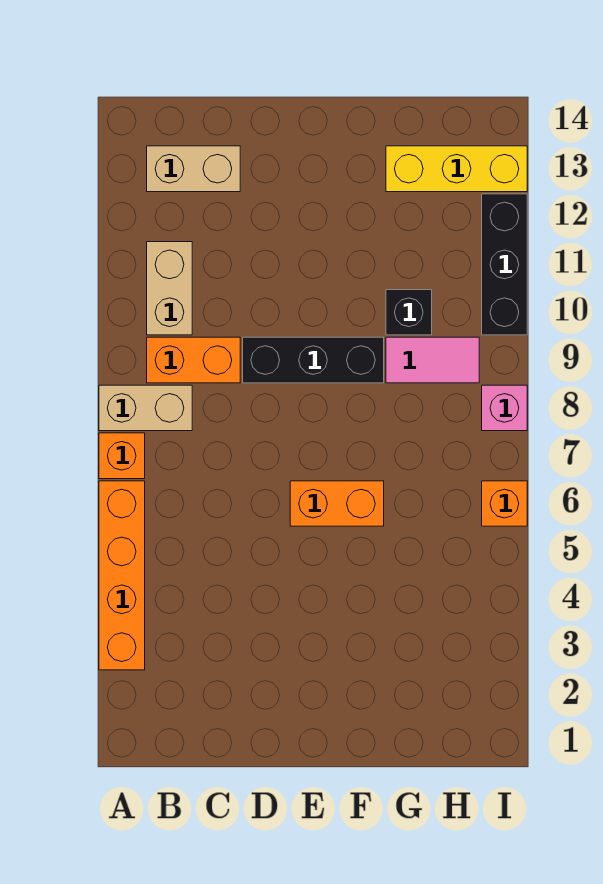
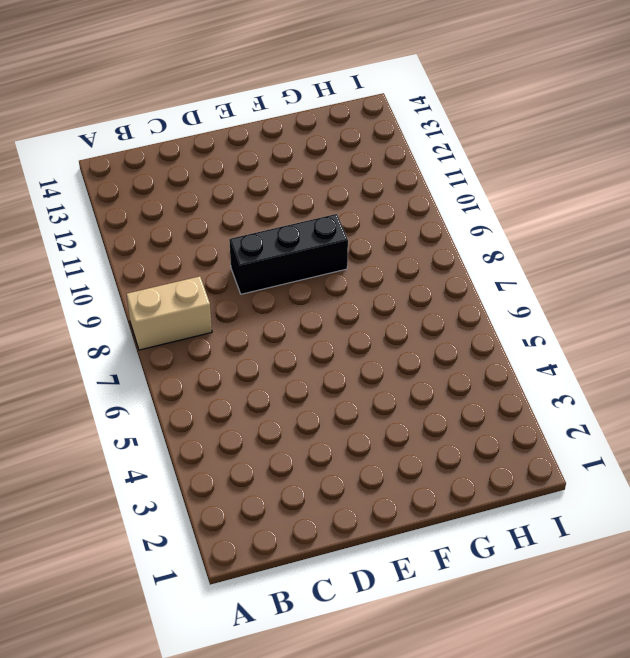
none -> orange brick A3:A6 level 1
none -> orange brick A7 level 1
none -> orange brick B9:C9 level 1

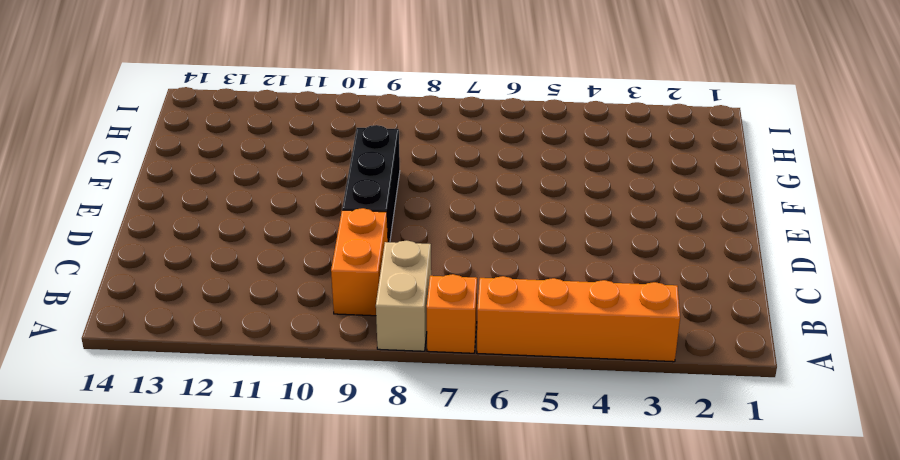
none -> tan brick B10:B11 level 1
none -> tan brick B13:C13 level 1
none -> orange brick E6:F6 level 1

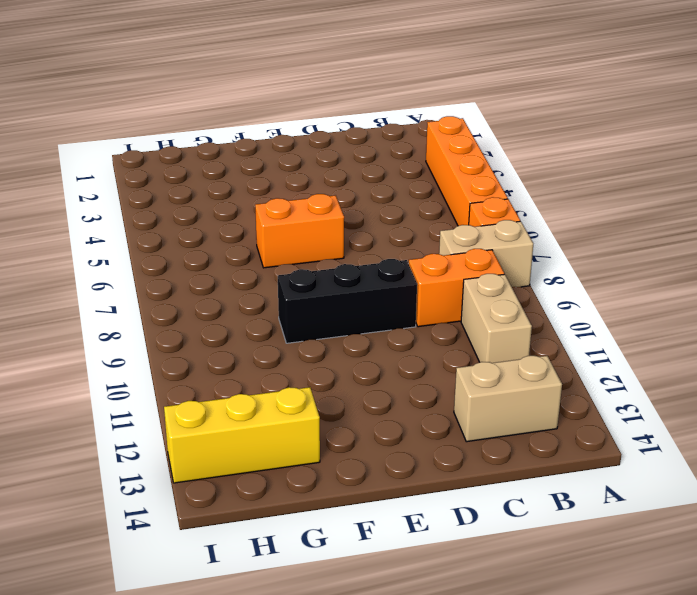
none -> pink tile G9:H9 level 1
none -> black brick G10 level 1
none -> orange brick I6 level 1

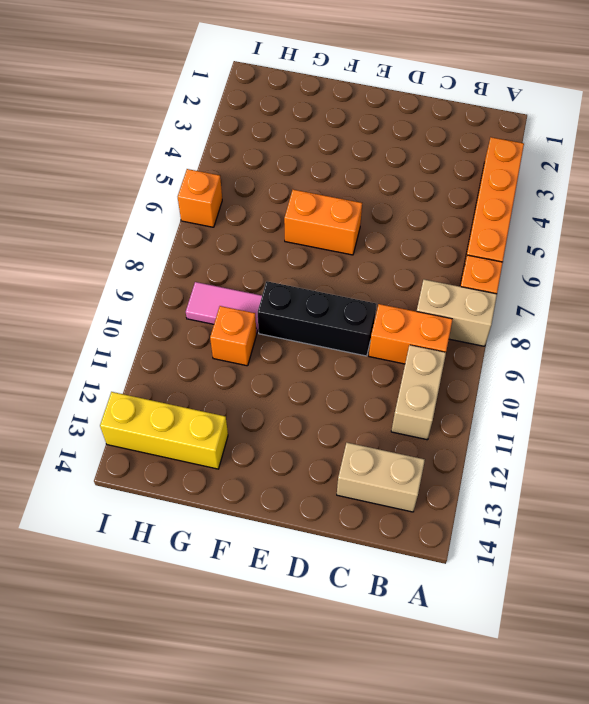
orange brick G10 level 1 -> black brick G10 level 1
none -> pink brick I8 level 1
none -> black brick I10:I12 level 1

